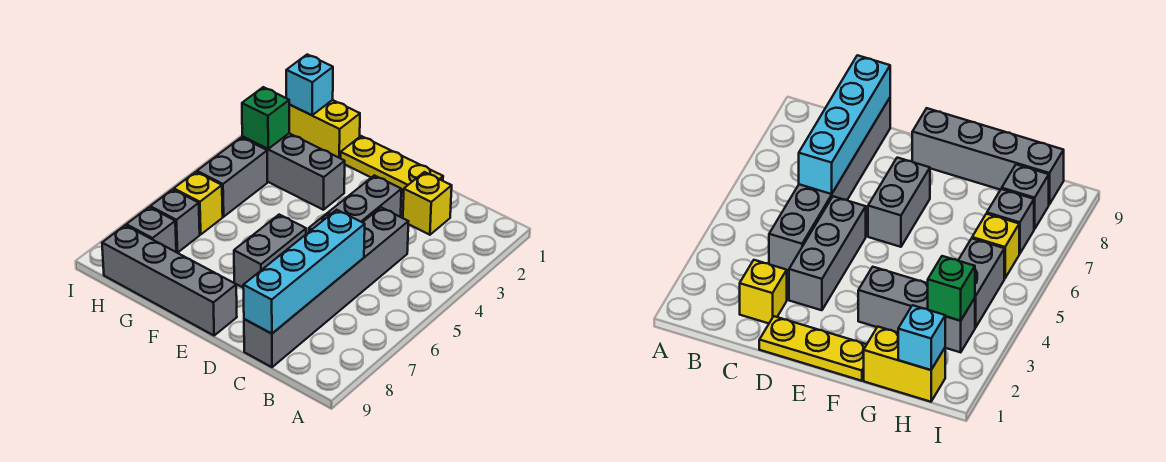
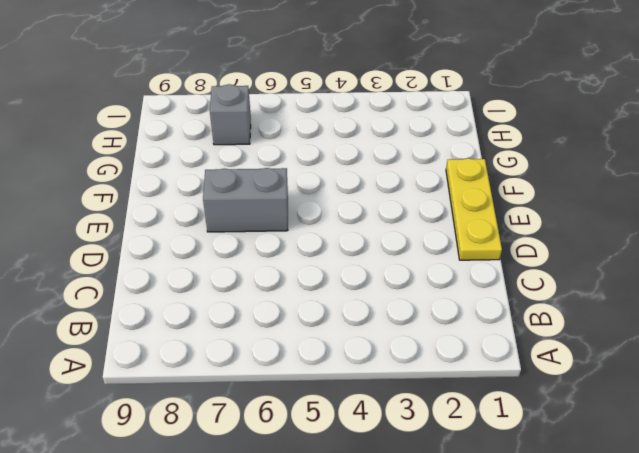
none -> yellow brick C2 level 1
none -> grey brick C4:C9 level 1
none -> grey brick D3:D5 level 1

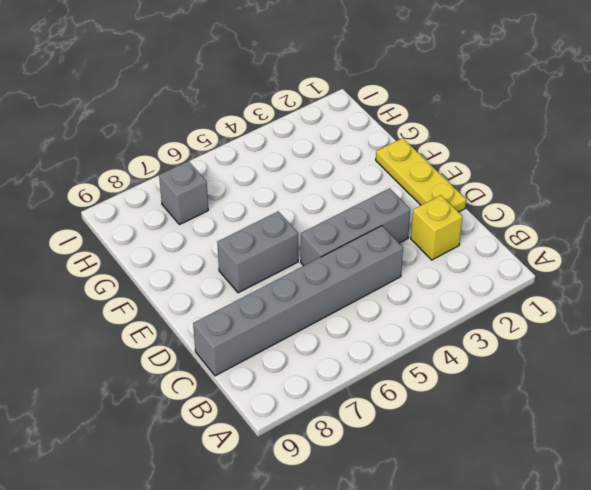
none -> grey brick E9:H9 level 1
none -> grey brick F3:H3 level 1
none -> yellow brick G1:H1 level 1

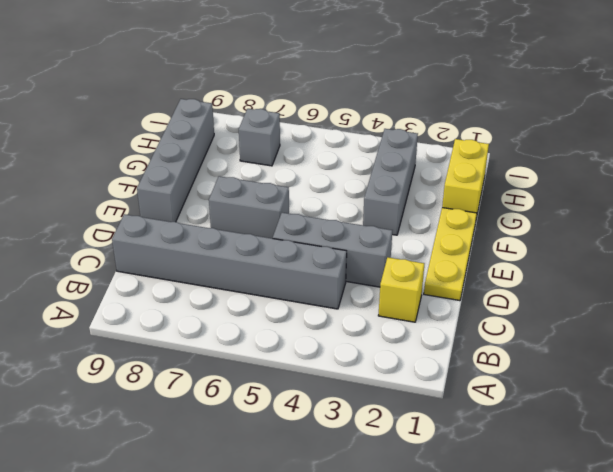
none -> grey brick H4:H5 level 1
none -> yellow brick H6 level 1
none -> grey brick H8 level 1

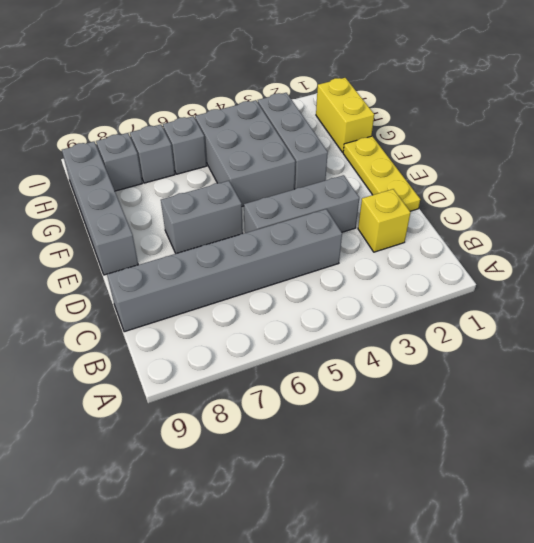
grey brick F4:H5 level 1 -> grey brick H4:H5 level 1
grey brick H6 level 1 -> yellow brick H6 level 1
none -> cyan brick C6:C9 level 2
none -> cyan brick H1 level 2
none -> green brick H3 level 2

